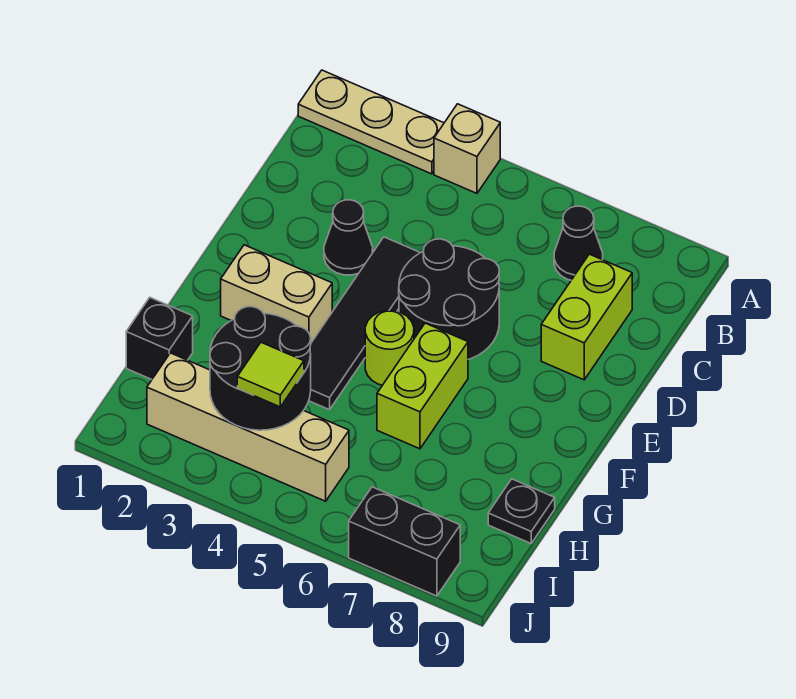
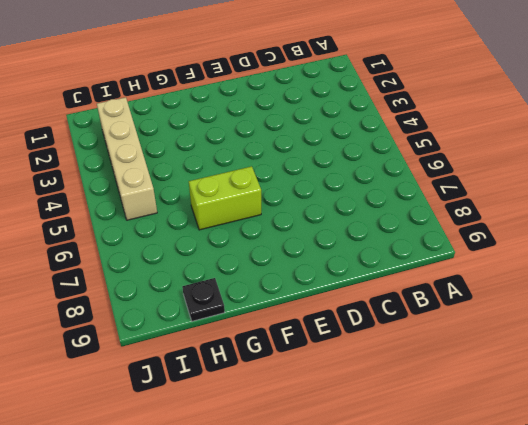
none -> tan plate A1:A3 level 1
none -> tan brick A4 level 1
none -> black cone B7 level 1

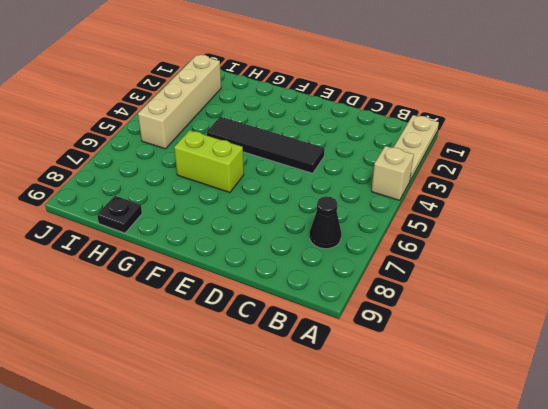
none -> lime brick C8:D8 level 1
none -> black cone D3 level 1
none -> black round brick D5:E6 level 1

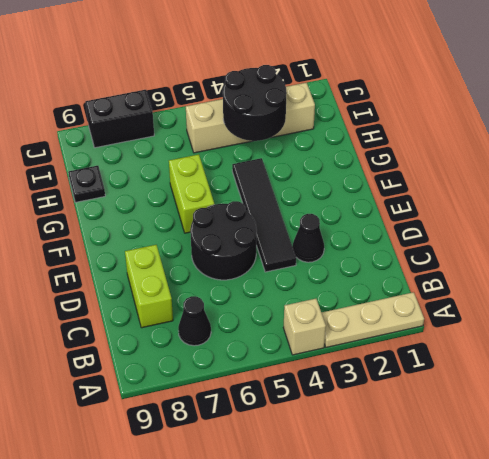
none -> tan brick F2:F3 level 1
none -> lime round brick F5 level 1
none -> black brick H1 level 1

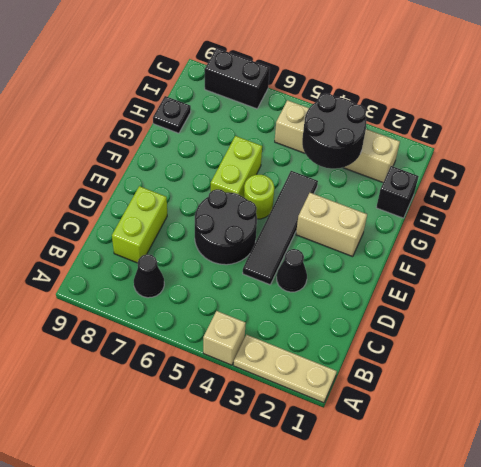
none -> lime tile I4 level 3

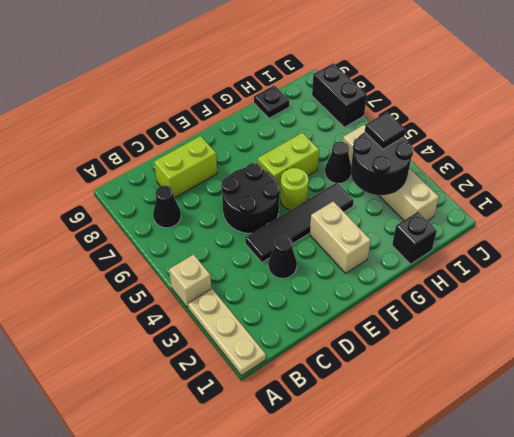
black cone H5 level 1 -> none
black tile I4 level 3 -> lime tile I4 level 3

